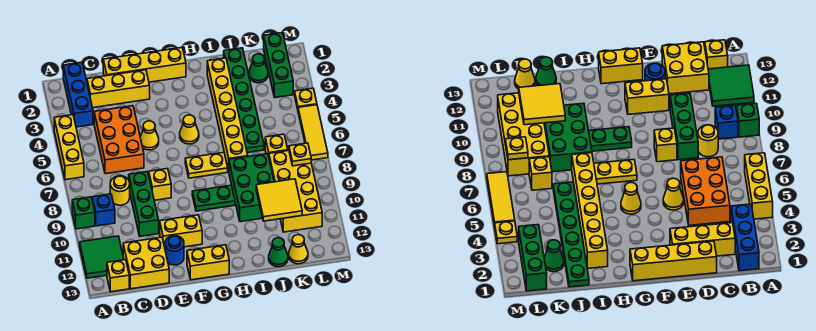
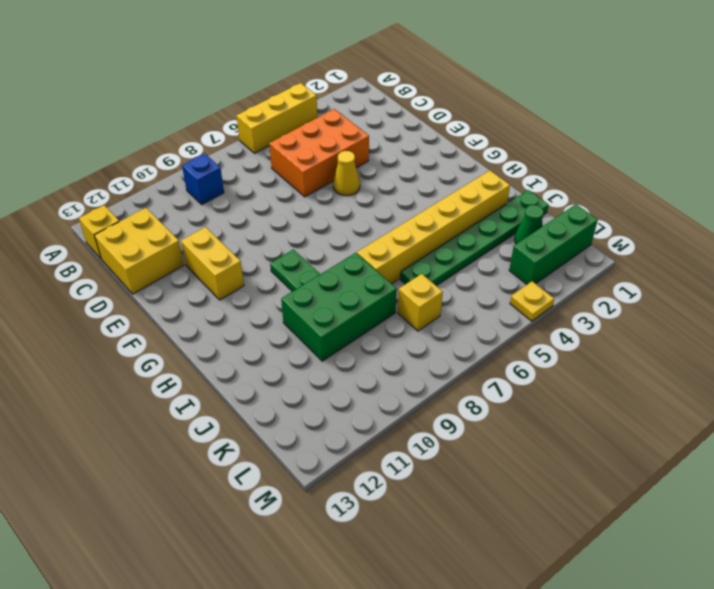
none -> green brick A9 level 1
none -> green tile A11:B12 level 1
none -> blue brick B1:B3 level 1
none -> yellow brick C2:E2 level 1

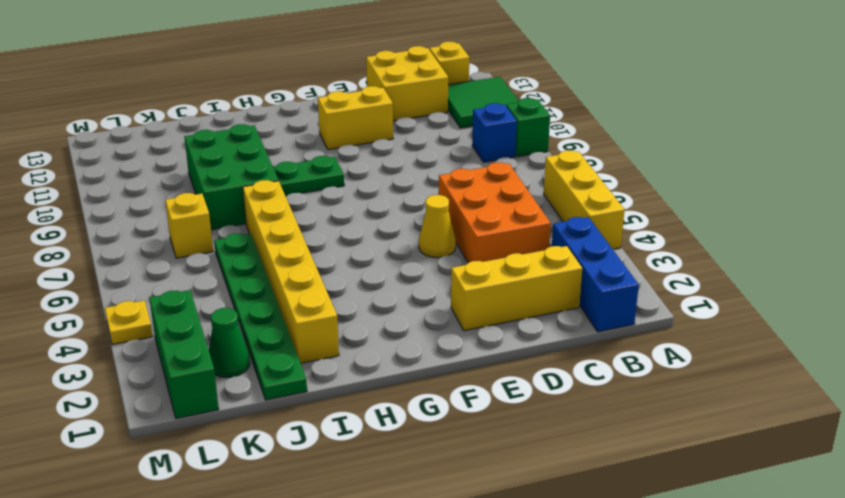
none -> yellow round brick C8 level 1
none -> yellow brick D1:G1 level 1
none -> green brick D8:D10 level 1
none -> yellow brick E8 level 1

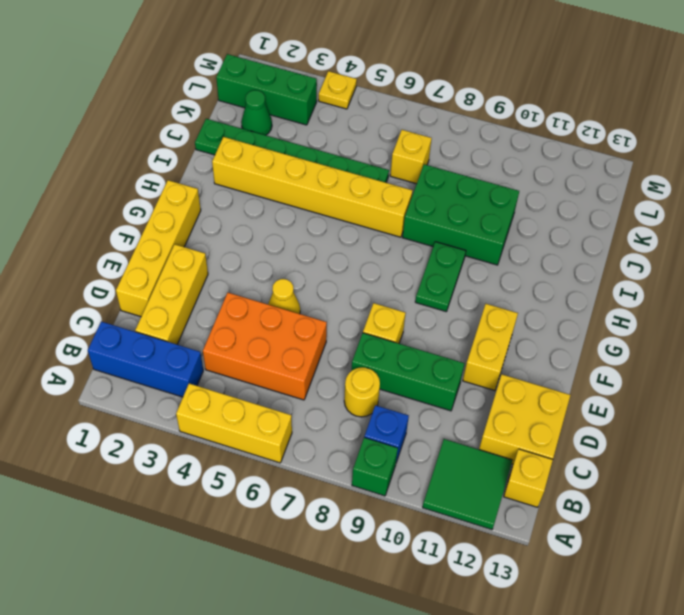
none -> blue round brick E12 level 1
none -> yellow brick F13:G13 level 1
none -> yellow cone G5 level 1
none -> yellow plate G7:H7 level 1

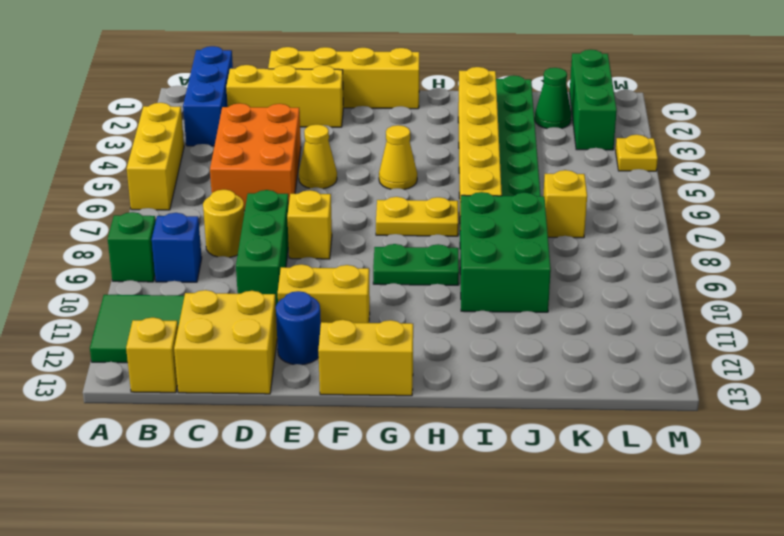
none -> green cone J13 level 1
none -> yellow brick K8:L11 level 1
none -> yellow cone K13 level 1
none -> yellow tile M5:M7 level 1

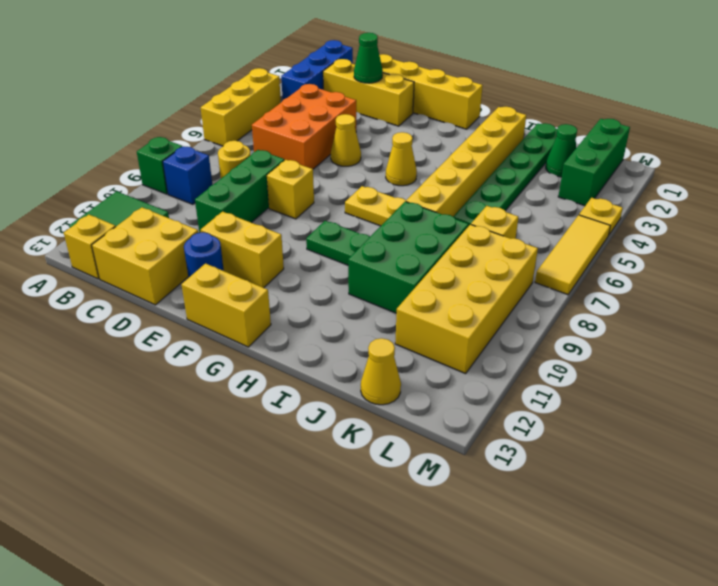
green cone D2 level 2 -> green cone J13 level 1
none -> yellow tile J10:K11 level 2
none -> yellow plate L8 level 2

